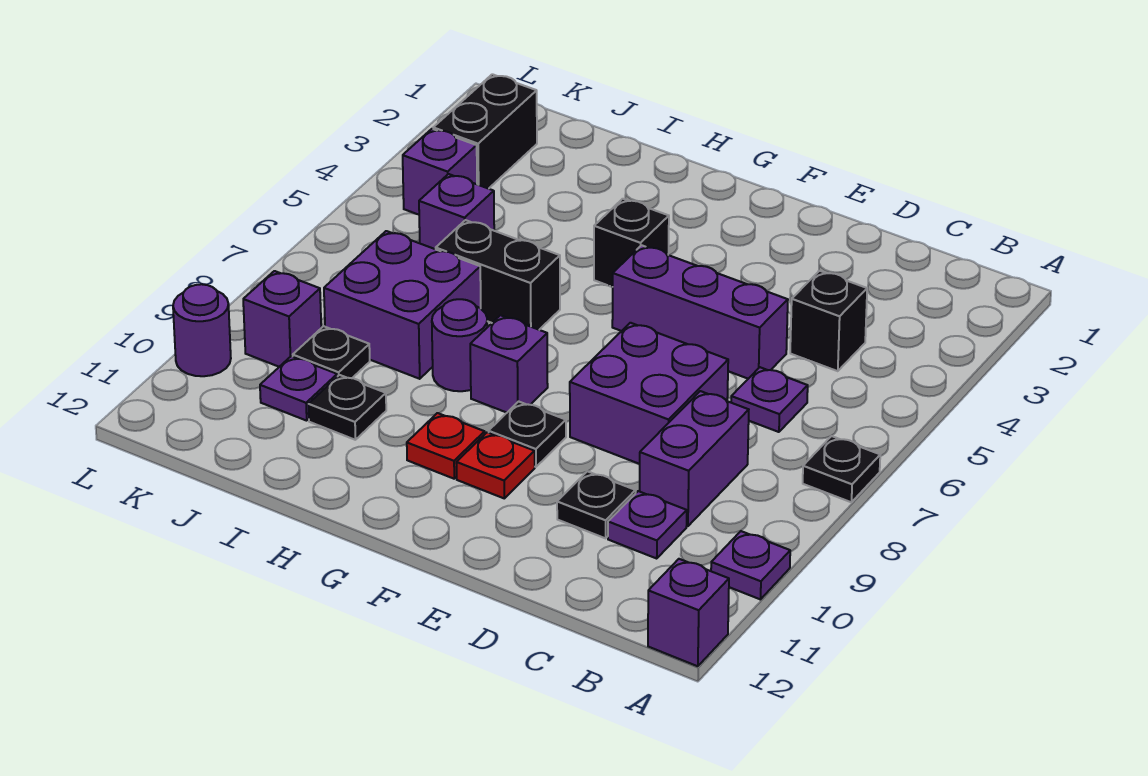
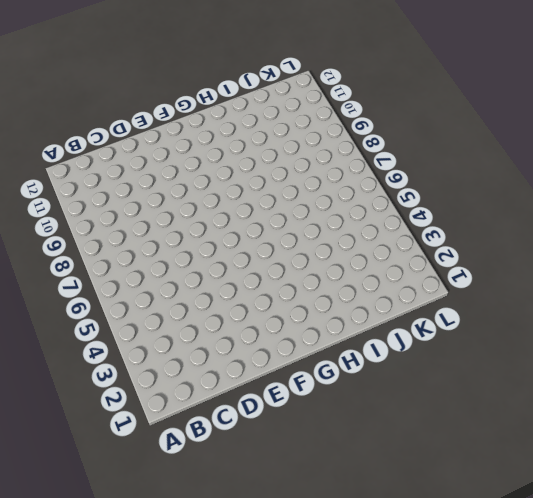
none -> black plate A7 level 1
none -> purple plate A10 level 1
none -> purple brick A12 level 1

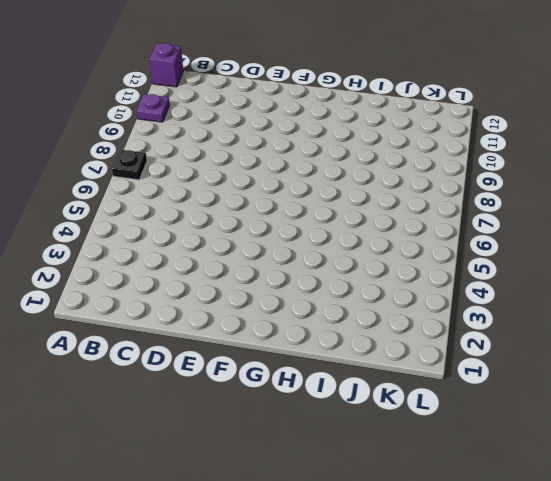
none -> black brick C4 level 1
none -> purple plate C6 level 1
none -> purple brick C8:C9 level 1

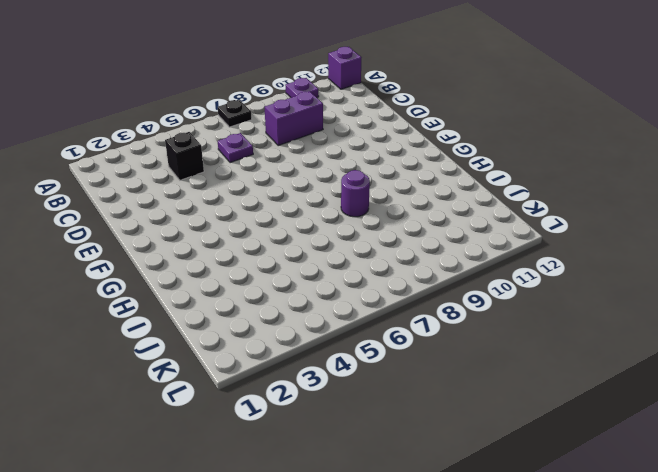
none -> purple plate C10 level 1
none -> purple brick D5:F5 level 1
none -> purple brick D7:E8 level 1

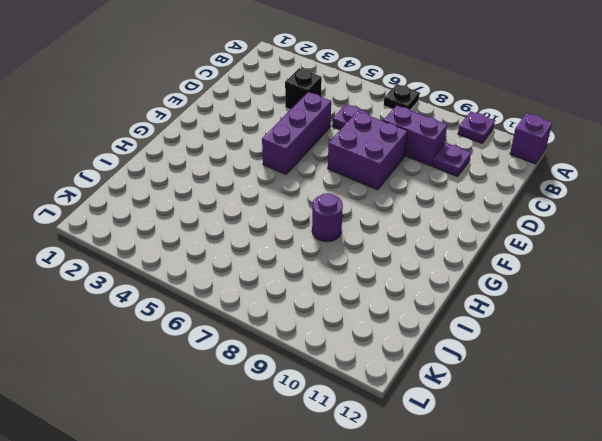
none -> black plate D10 level 1
none -> black plate F9 level 1
none -> red plate F10 level 1

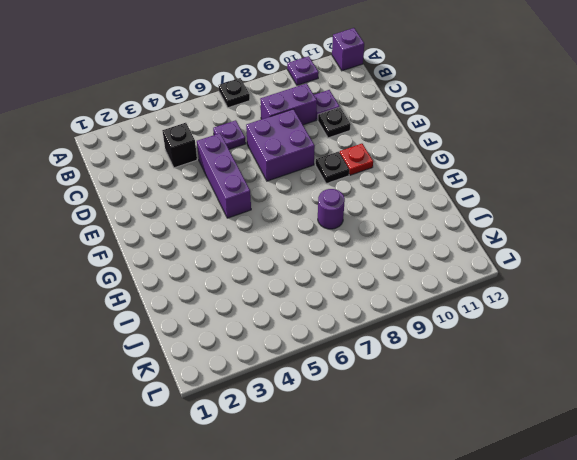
none -> black brick G4 level 1
none -> purple brick G8 level 1
none -> red plate G10 level 1

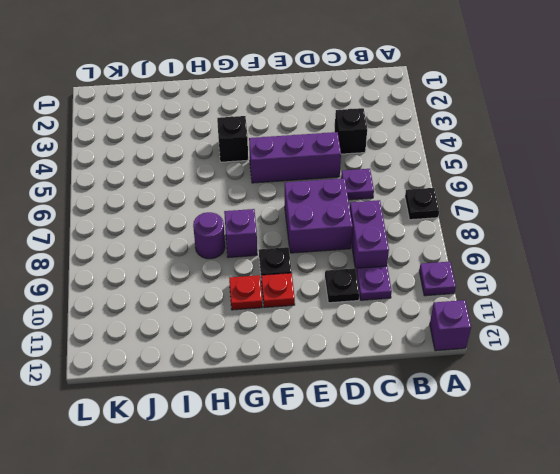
none -> black brick H6:I6 level 1
none -> purple brick I7:J8 level 1
none -> black plate I10 level 1

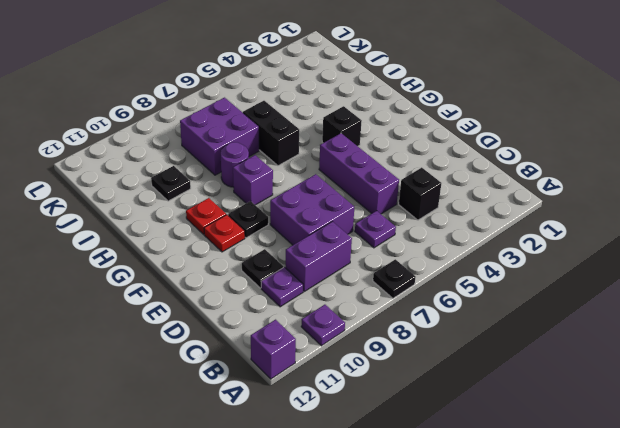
none -> purple brick J5 level 1
none -> black plate J9 level 1
none -> purple plate J10 level 1

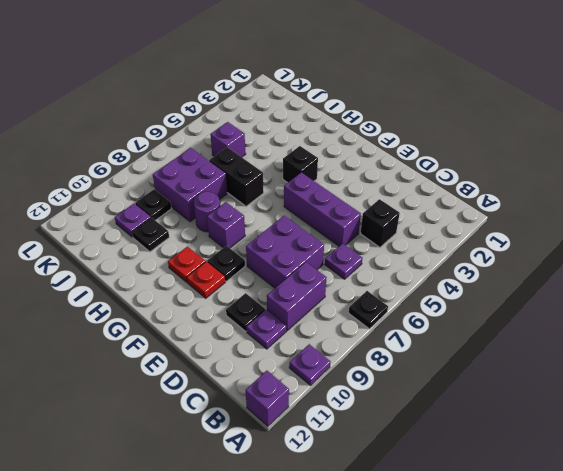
none -> black brick K2:K3 level 1
none -> purple brick K4 level 1
none -> purple brick K9 level 1

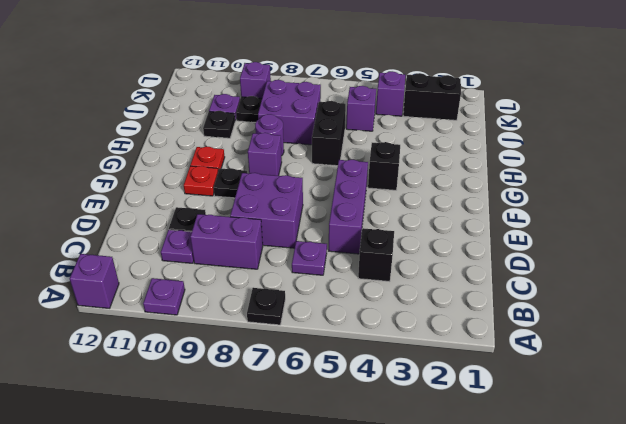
none -> purple round brick L10 level 1

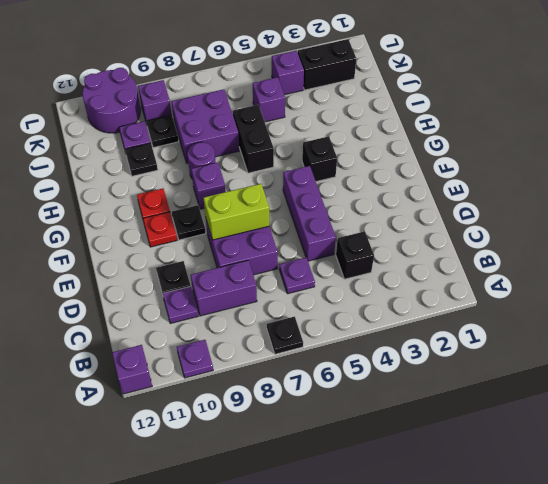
lime brick E7:E8 level 2 -> none
purple round brick K10:L11 level 1 -> purple round brick L10 level 1

